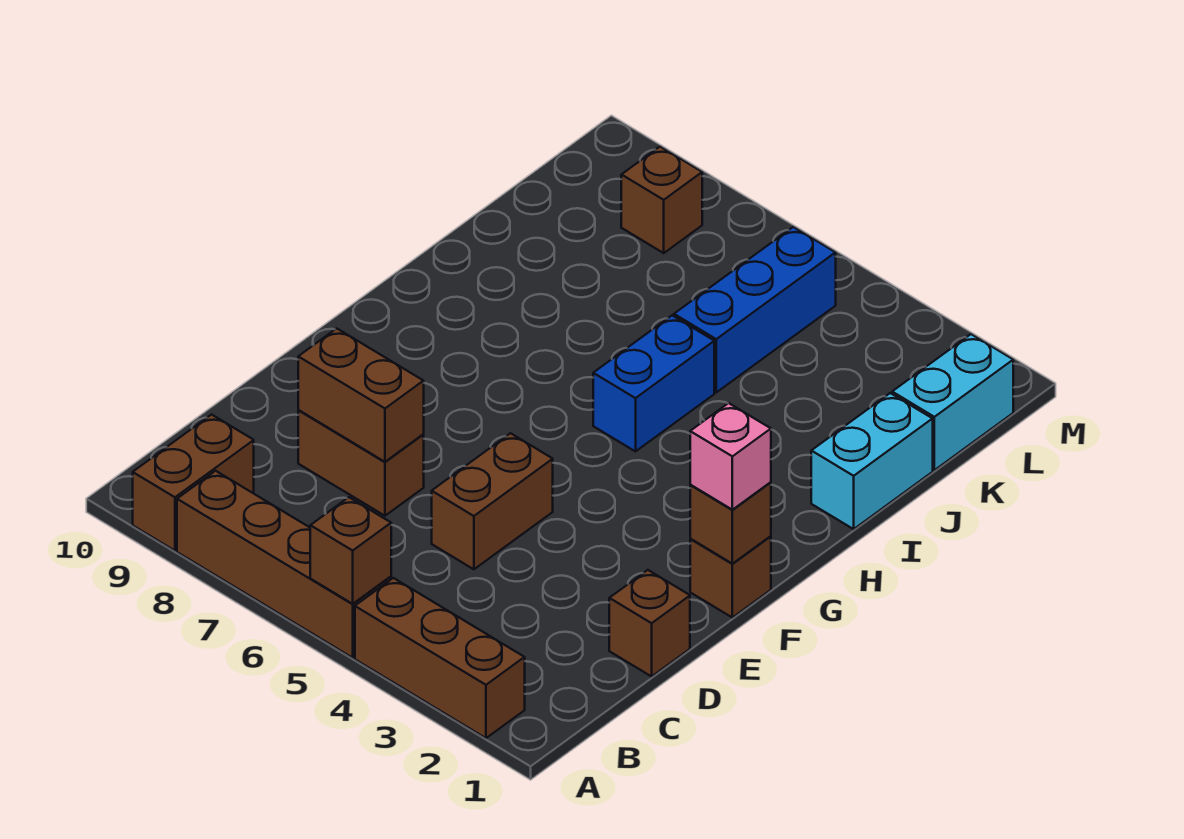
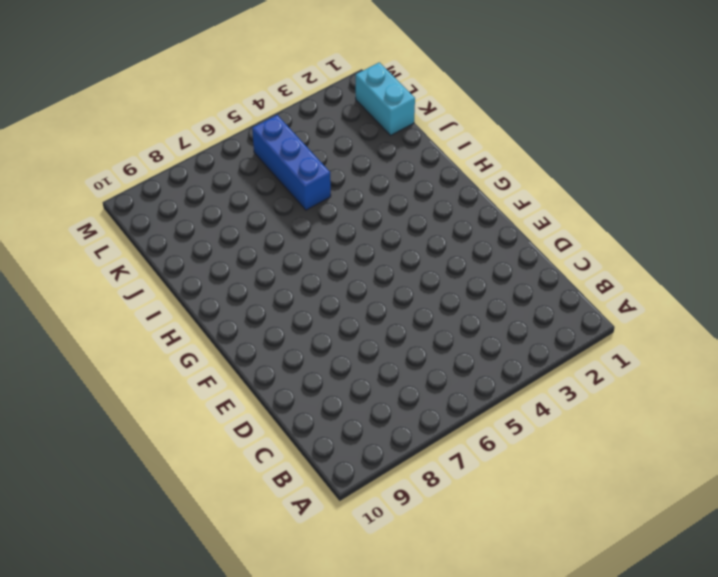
none -> brown brick A2:A4 level 1
none -> brown brick A5:A8 level 1
none -> brown brick A9:B9 level 1

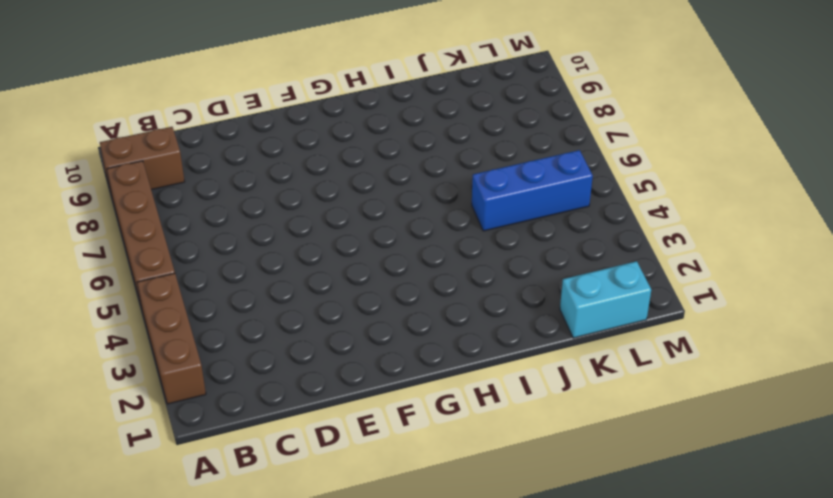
none -> brown brick D1 level 1
none -> brown brick D5:E5 level 1
none -> brown brick D7:D8 level 1

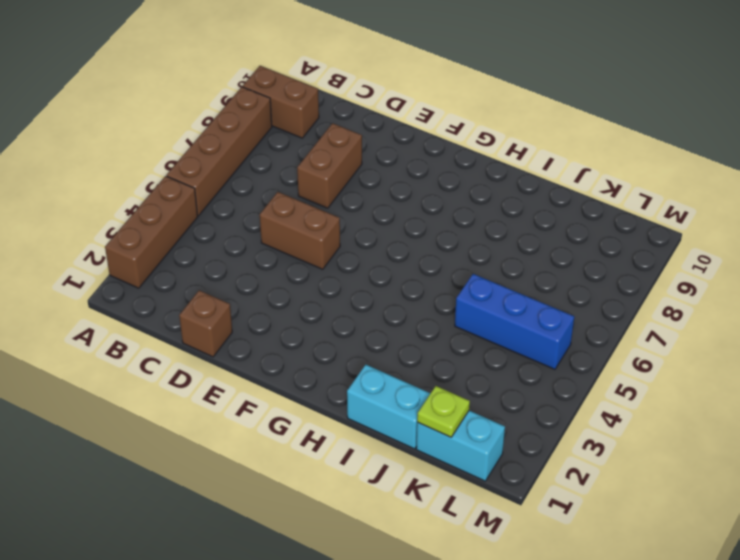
lime plate K1 level 2 -> none
none -> brown brick F1 level 1
none -> blue brick H5:I5 level 1
none -> brown brick L8 level 1

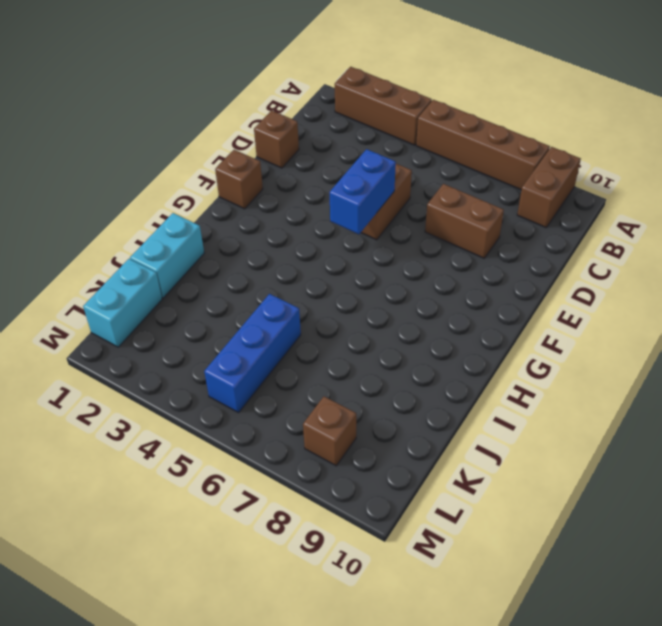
blue brick E5:F5 level 2 -> blue brick H5:I5 level 1
none -> brown brick A5 level 2
none -> brown brick D7:D8 level 2
none -> brown brick F1 level 2

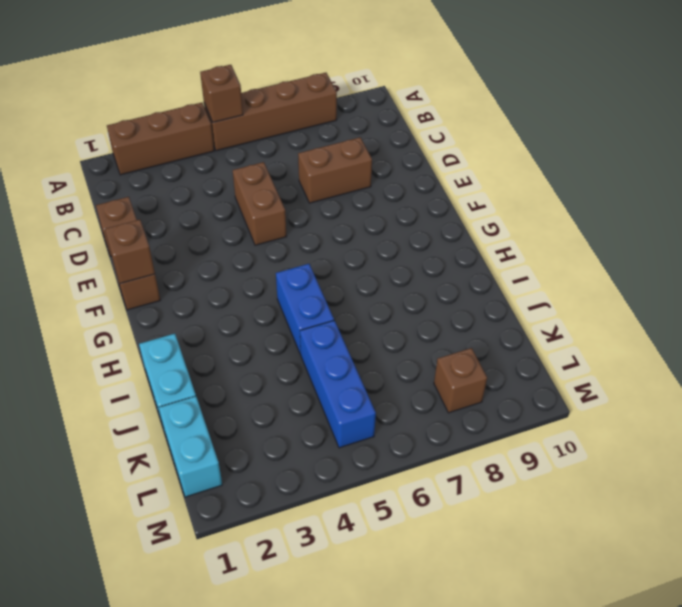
none -> brown brick A9:B9 level 1
none -> brown brick D7:D8 level 2
none -> pink brick F1 level 3

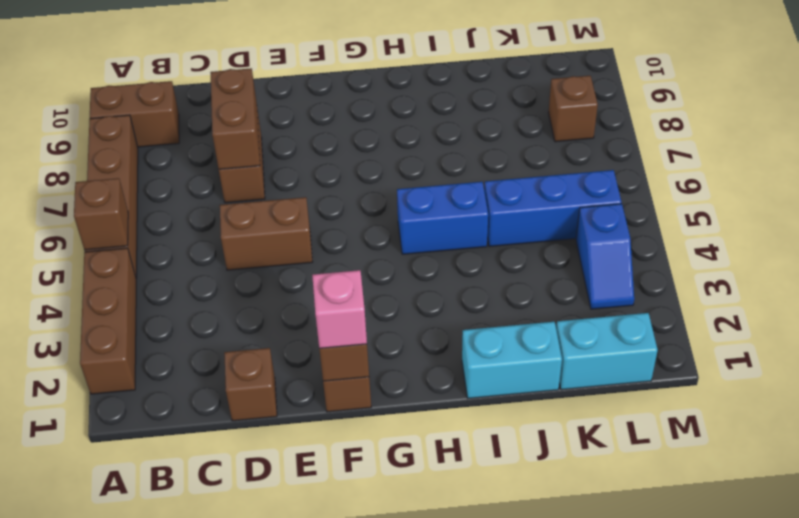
blue slope L3:L4 level 1 top 4 -> none

